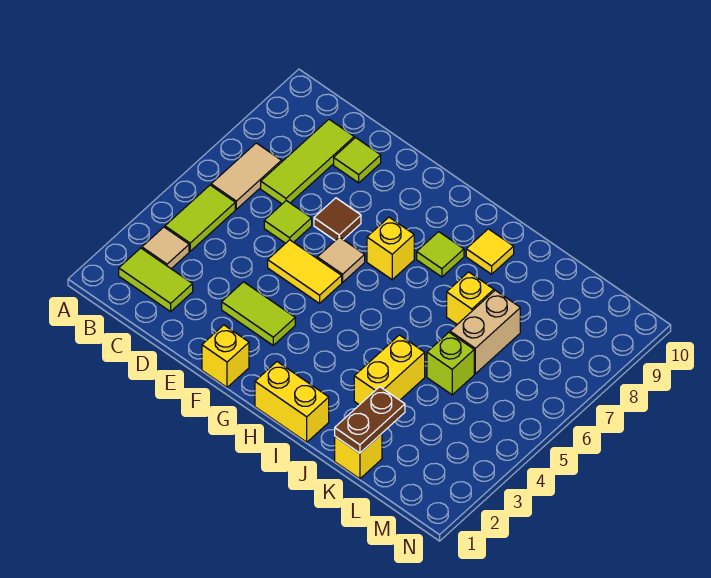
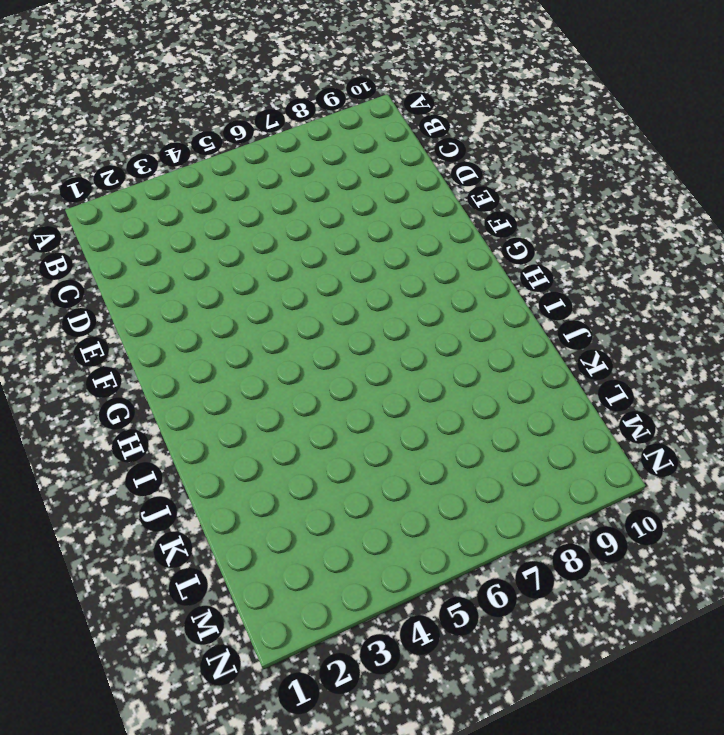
none -> lime tile B2:C2 level 1
none -> tan tile B3 level 1
none -> lime tile B4:B5 level 1

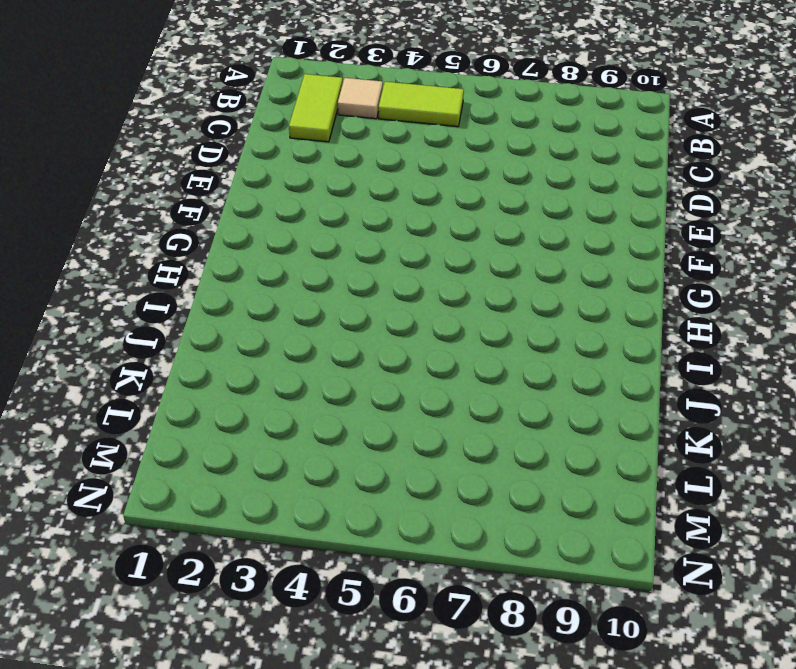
none -> tan tile B6:B7 level 1
none -> lime tile C7:C9 level 1
none -> lime tile D6 level 1

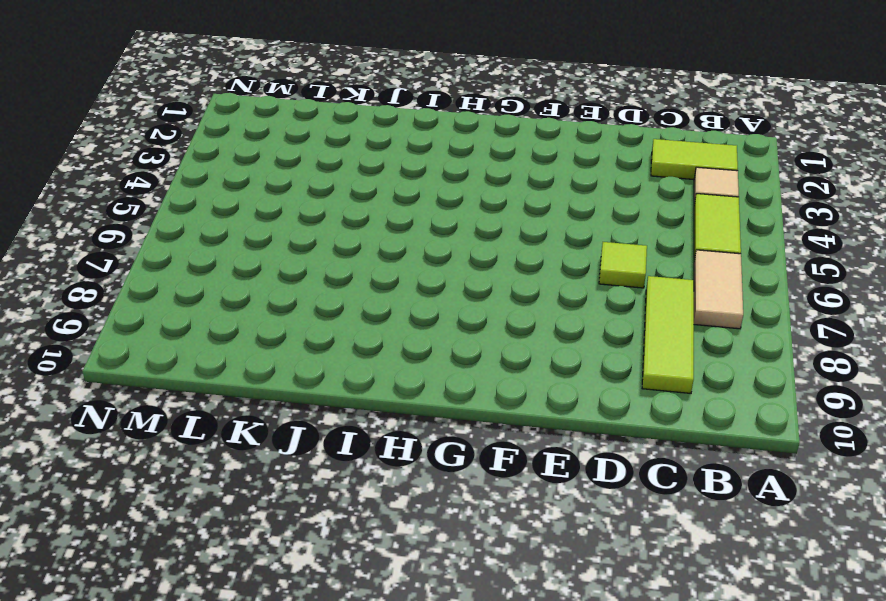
none -> lime tile D9 level 1
none -> lime tile E3:F3 level 1
none -> yellow tile E5:F5 level 1

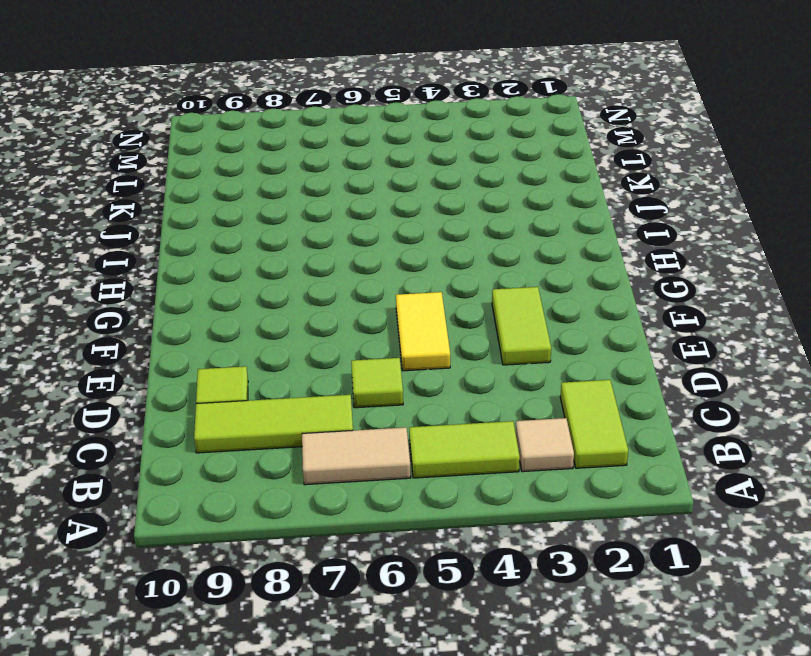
none -> brown tile E7 level 1
none -> yellow brick F1 level 1
none -> tan tile F6 level 1

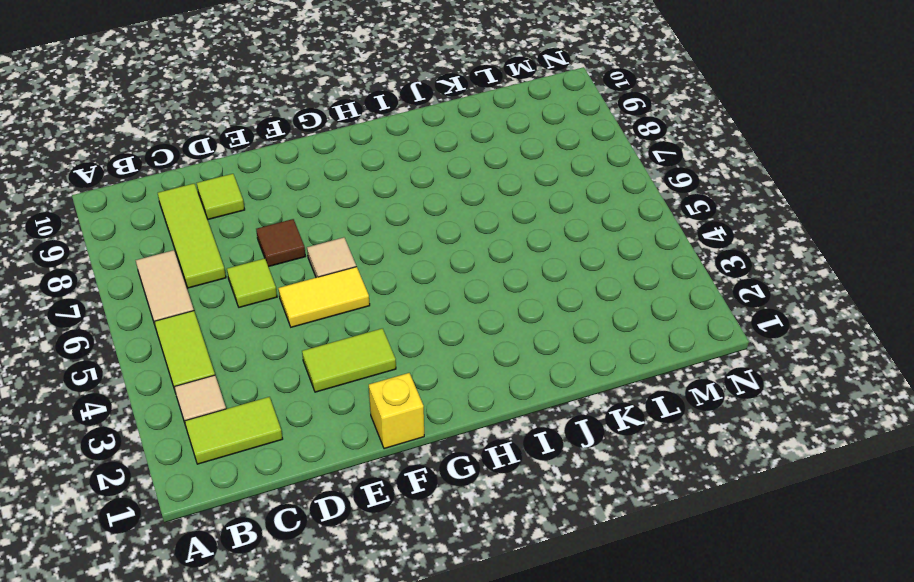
none -> yellow brick G7 level 1
none -> yellow brick H1:I1 level 1
none -> lime tile H8 level 1

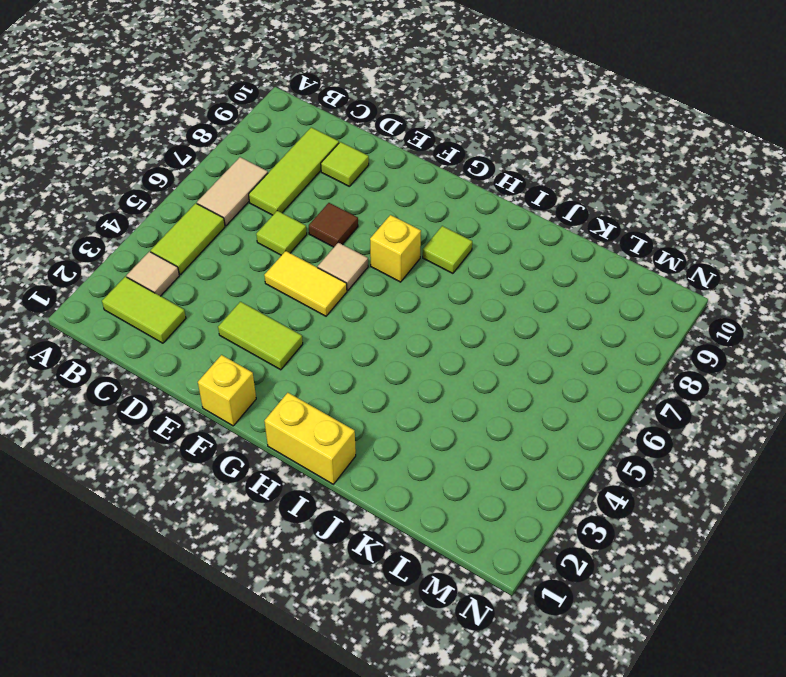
none -> yellow tile I9 level 1
none -> yellow brick J3:J4 level 1
none -> yellow brick J7 level 1

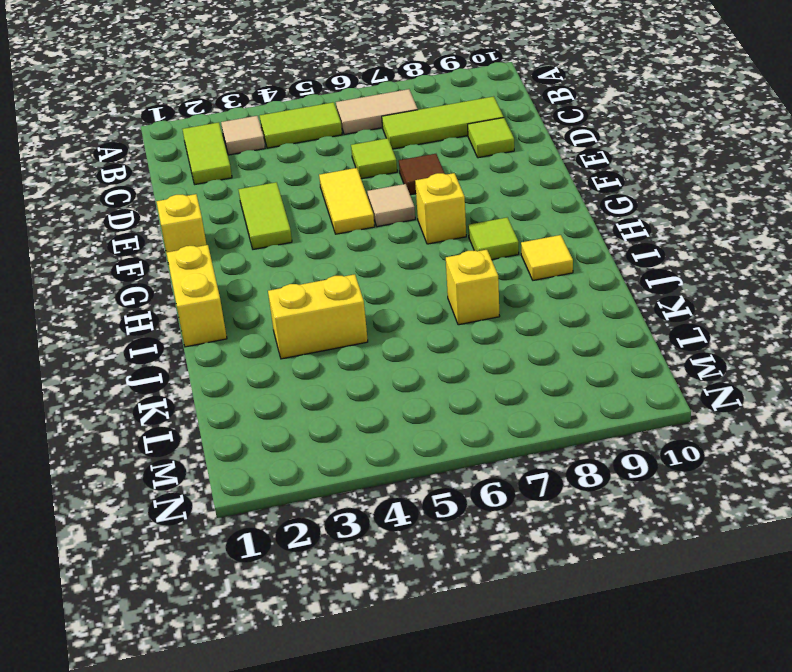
none -> yellow brick K1 level 1
none -> lime brick K5 level 1
none -> tan brick K6:K7 level 1

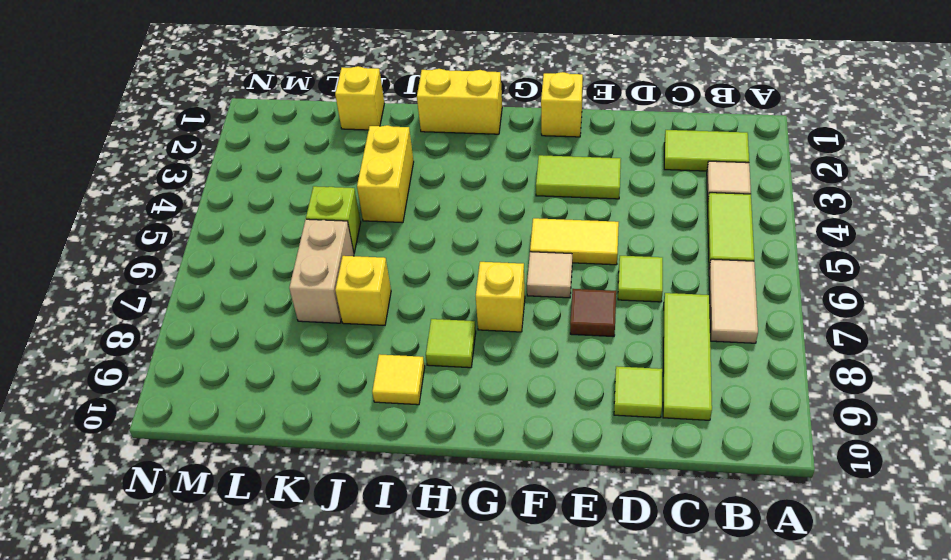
none -> brown plate K1:K2 level 2

